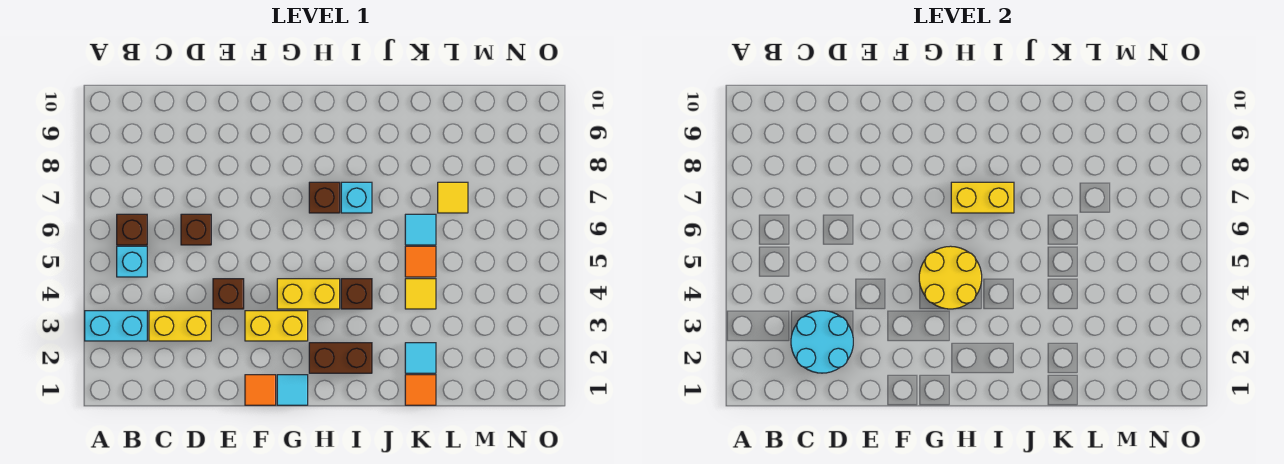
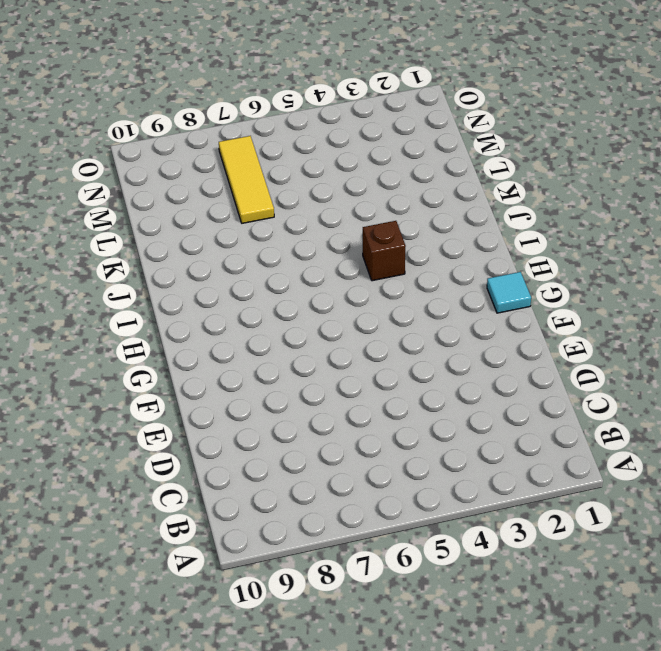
yellow tile L7:N7 level 1 -> yellow tile L7 level 1
none -> cyan brick A3:B3 level 1
none -> cyan brick B5 level 1
none -> brown brick B6 level 1

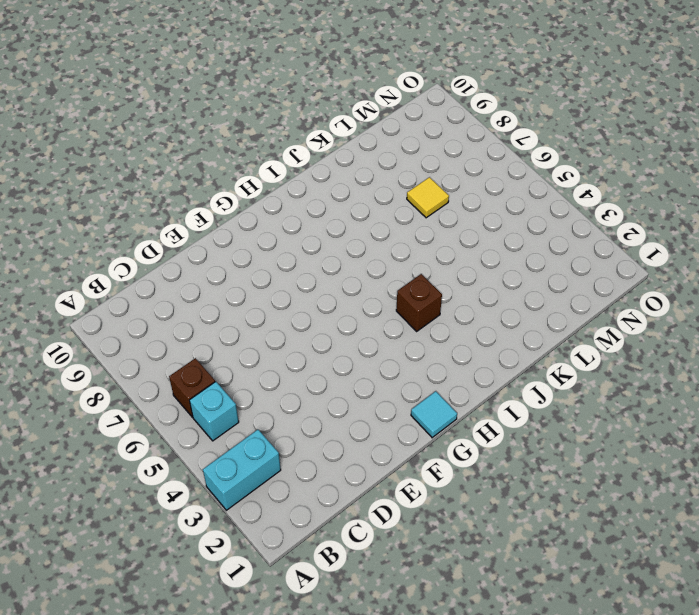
none -> yellow brick C3:D3 level 1
none -> brown brick D6 level 1
none -> brown brick E4 level 1

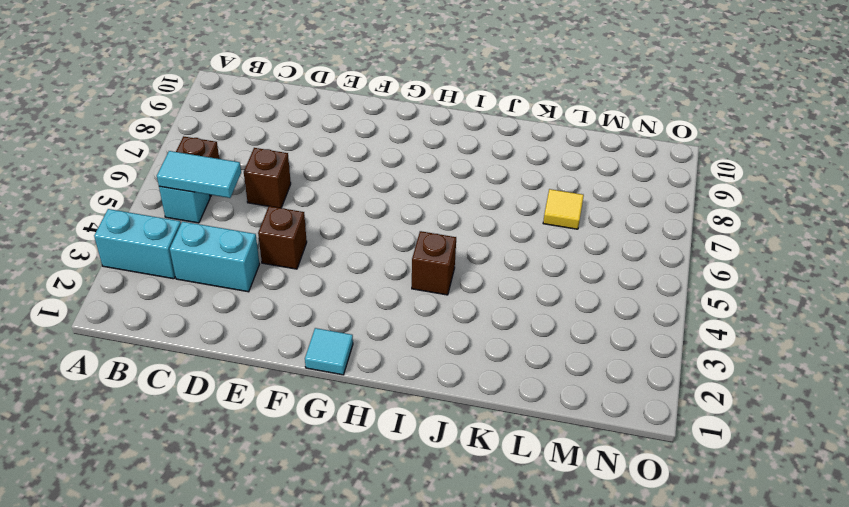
cyan tile B5:C5 level 2 -> none
cyan brick C3:D3 level 1 -> yellow brick C3:D3 level 1
none -> orange tile F1 level 1
none -> yellow brick F3:G3 level 1
none -> yellow brick G4:H4 level 1

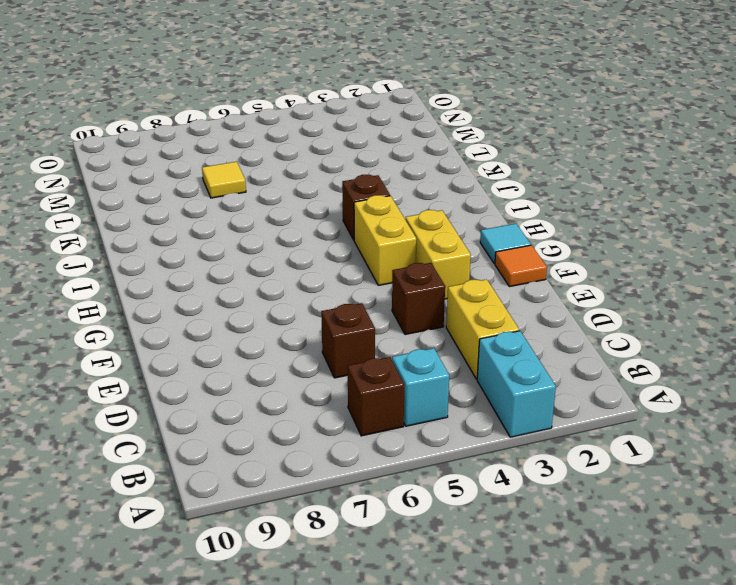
none -> brown brick H2:I2 level 1
none -> brown brick H7 level 1
none -> cyan brick I7 level 1

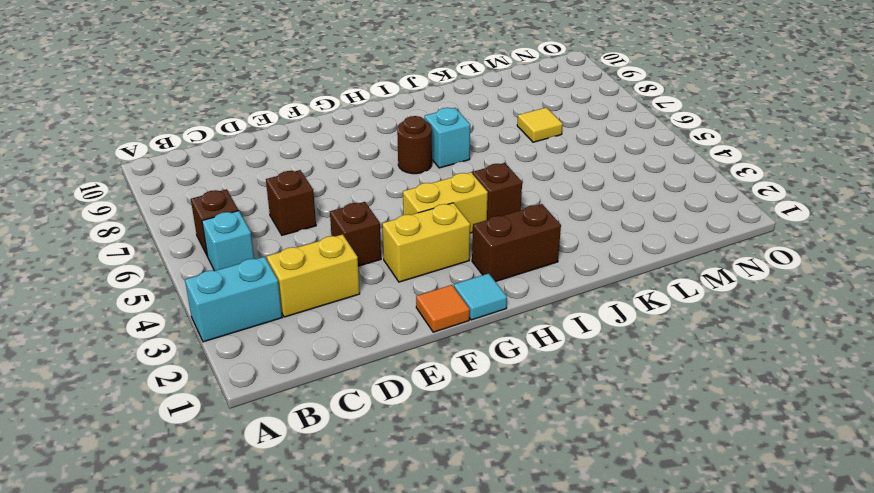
brown round brick H7 level 1 -> brown brick H7 level 1
none -> orange tile K1 level 1
none -> cyan tile K2 level 1
none -> yellow tile K4 level 1

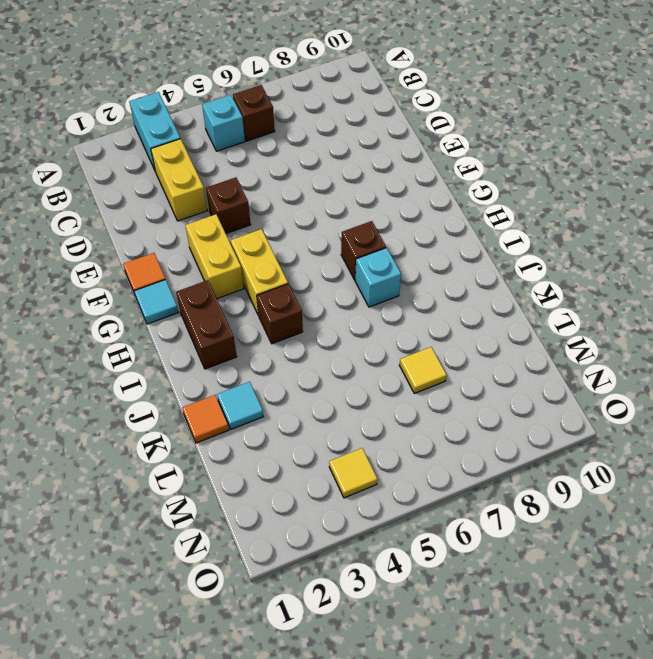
yellow tile N4 level 1 -> yellow tile K4 level 1
none -> brown brick D6 level 1
none -> orange tile K5 level 1
none -> cyan tile K6 level 1

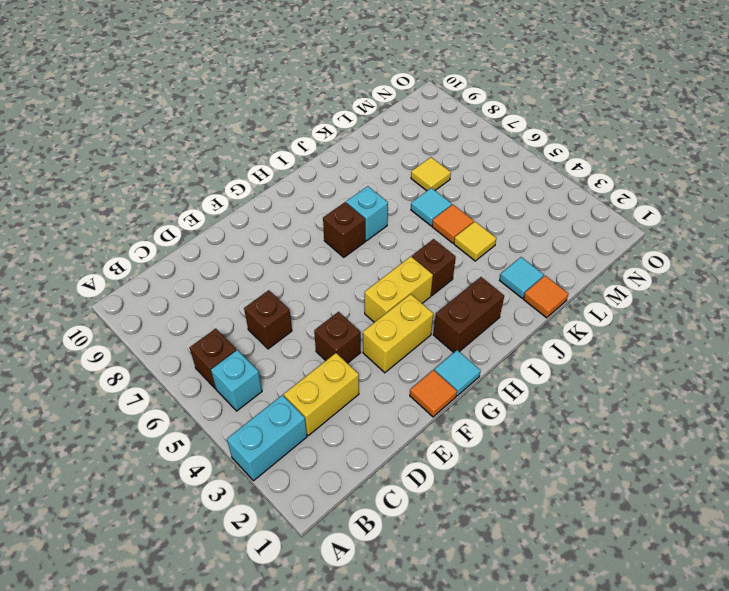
none -> cyan round brick C2:D3 level 2
none -> yellow round brick G4:H5 level 2
none -> yellow brick H7:I7 level 2

